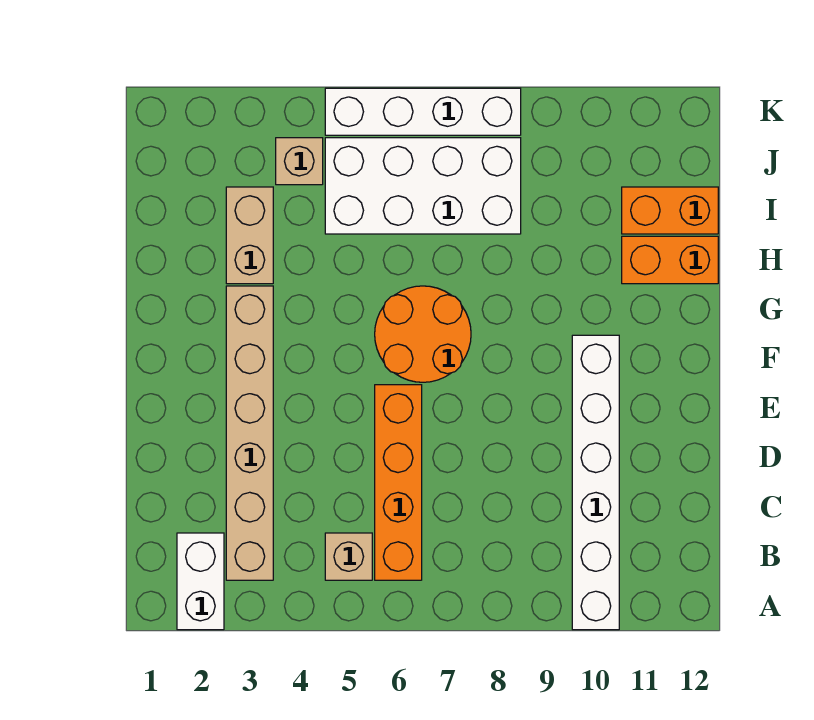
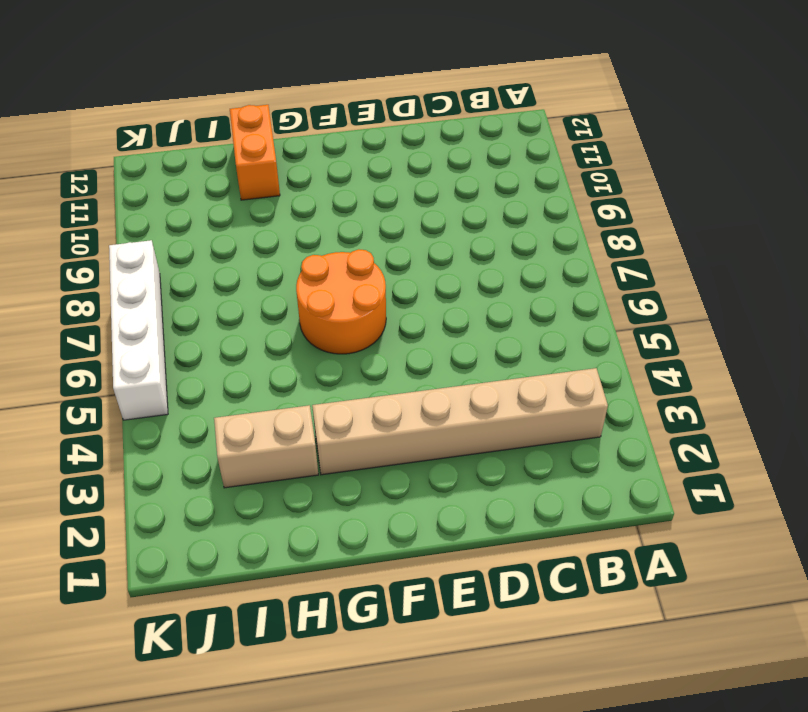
none -> white brick A2:B2 level 1
none -> white brick A10:F10 level 1
none -> tan brick B5 level 1

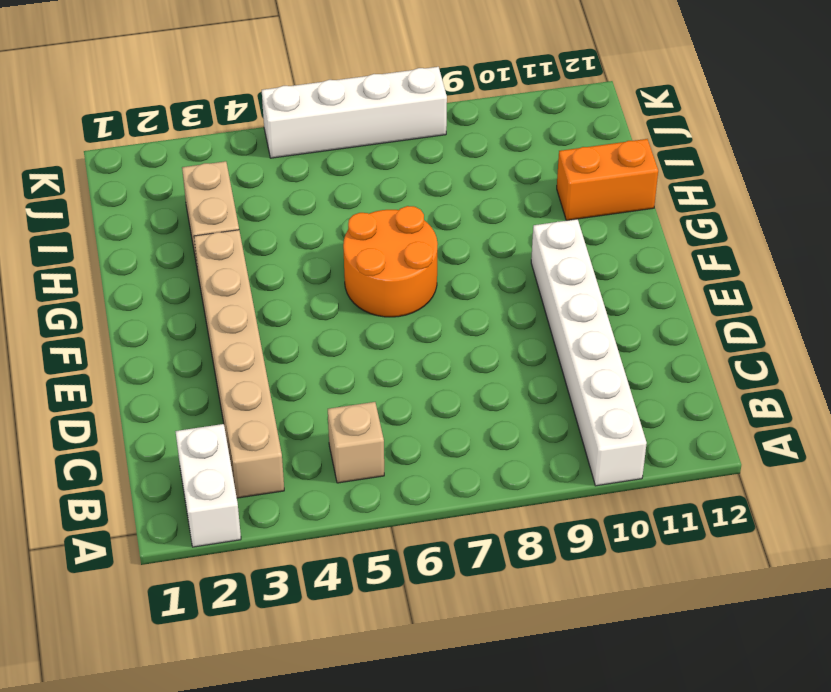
none -> orange brick B6:E6 level 1
none -> white brick I5:J8 level 1
none -> orange brick I11:I12 level 1

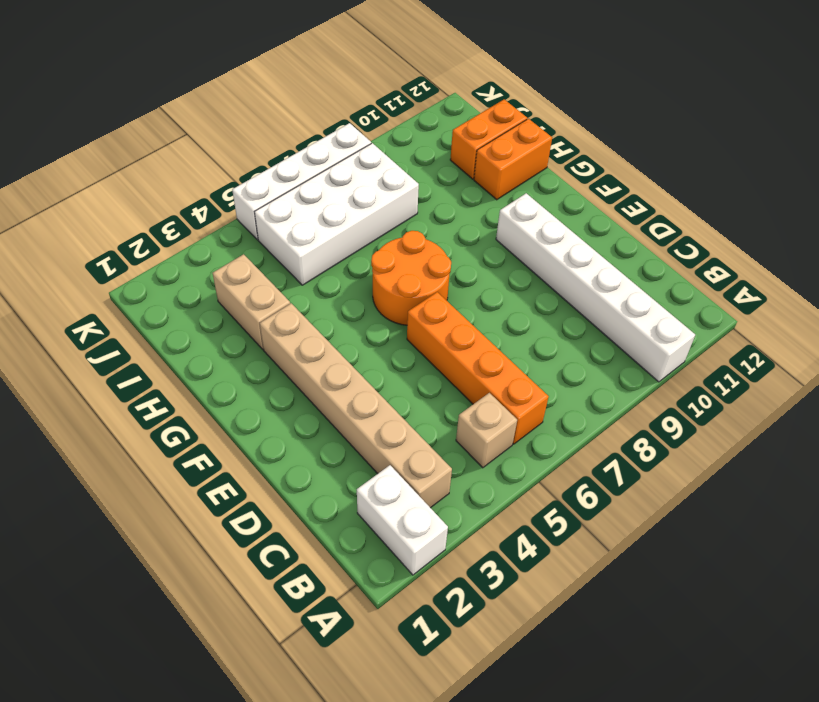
none -> tan brick J4 level 1

